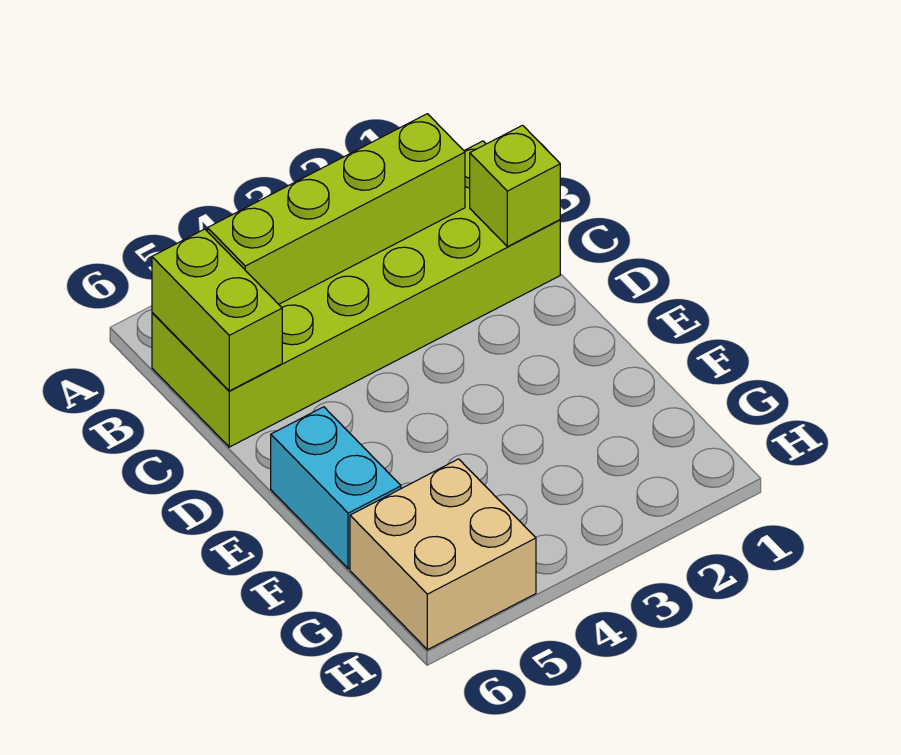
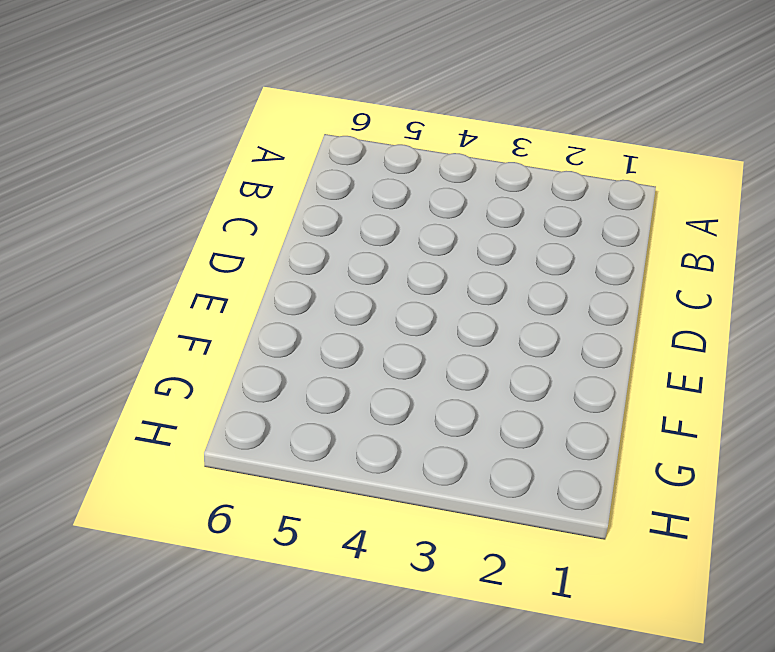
none -> lime brick B1:C6 level 1
none -> cyan brick E6:F6 level 1

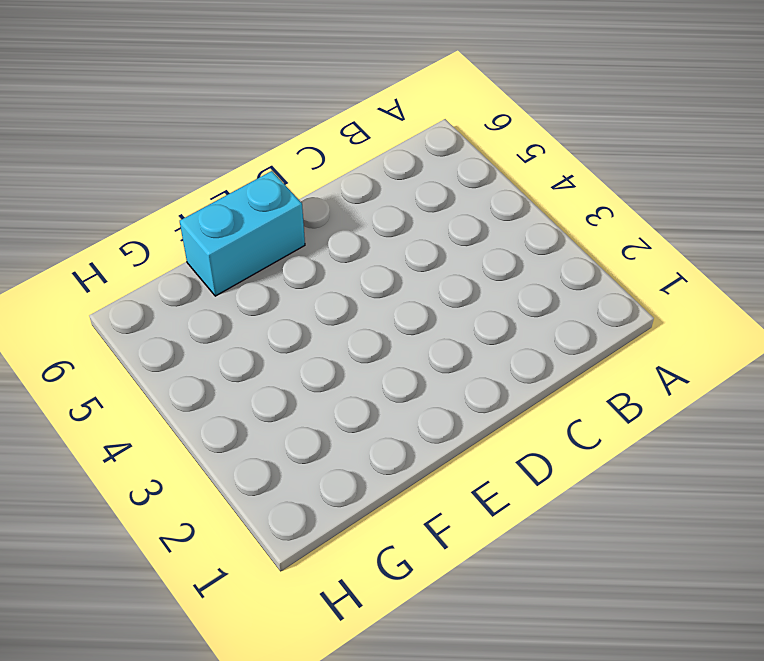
none -> lime brick B1:C6 level 1
none -> tan brick G5:H6 level 1

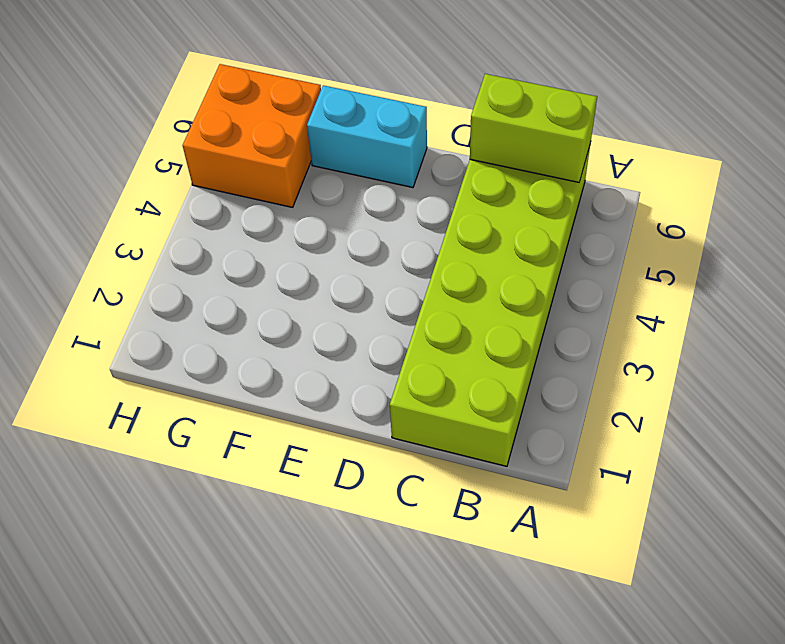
orange brick G5:H6 level 1 -> tan brick G5:H6 level 1
none -> lime brick B2:B5 level 2
none -> lime brick C1 level 2

